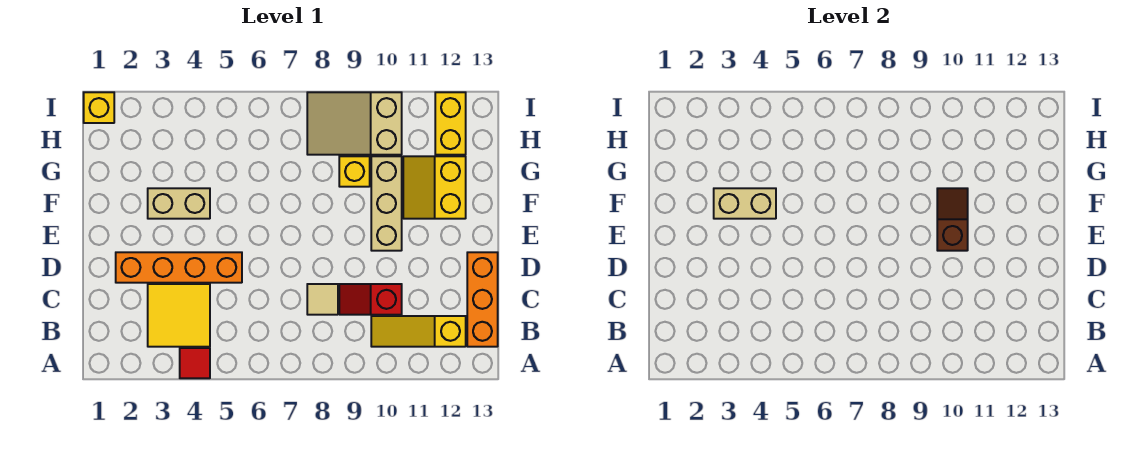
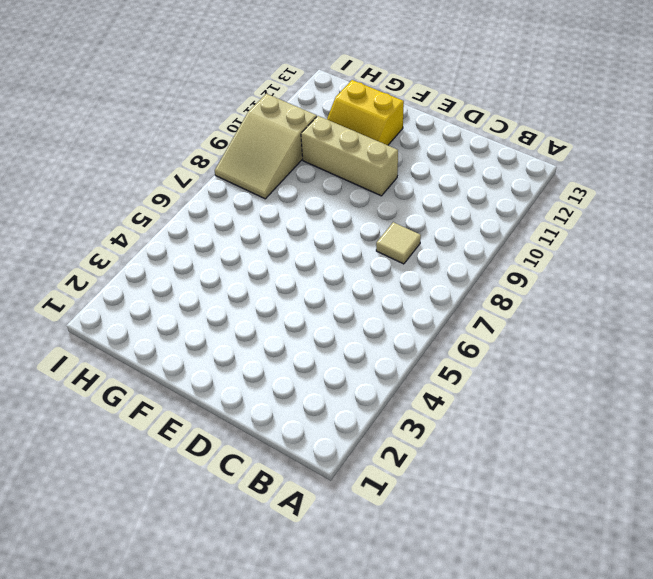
none -> red tile A4 level 1
none -> yellow tile B3:C4 level 1
none -> yellow slope B10:B12 level 1 top 12

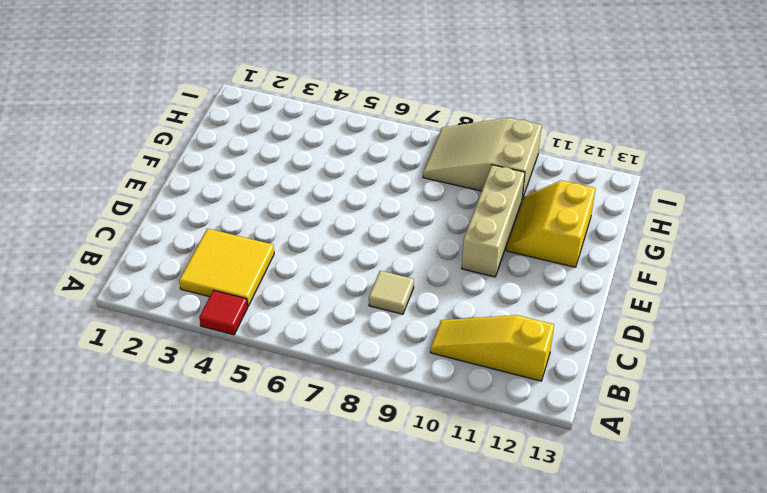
none -> orange brick B13:D13 level 1
none -> red slope C9:C10 level 1 top 10
none -> orange brick D2:D5 level 1

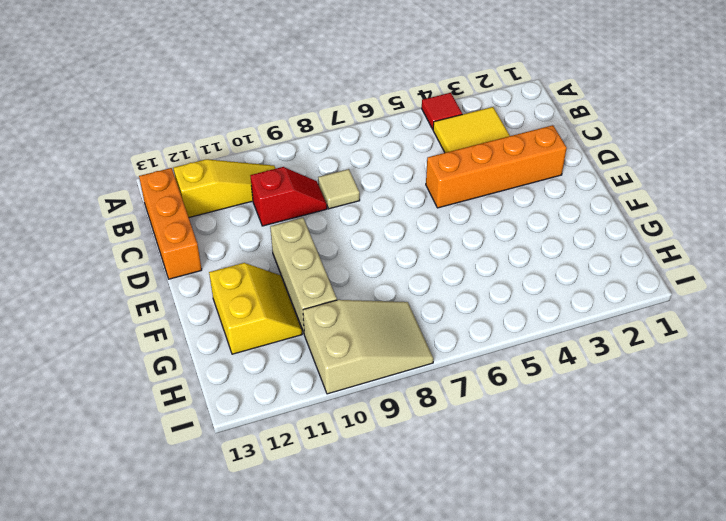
none -> tan brick F3:F4 level 1
none -> yellow brick G9 level 1
none -> yellow brick H12:I12 level 1

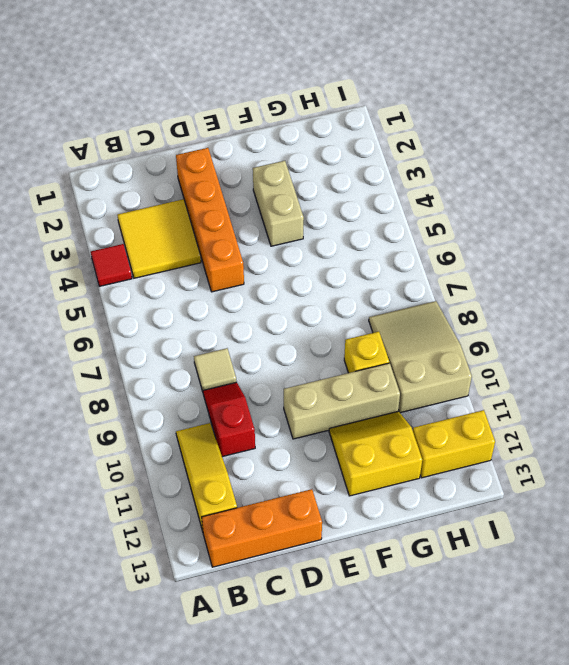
none -> yellow brick I1 level 1
none -> brown slope E10:F10 level 2 top E
none -> tan brick F3:F4 level 2

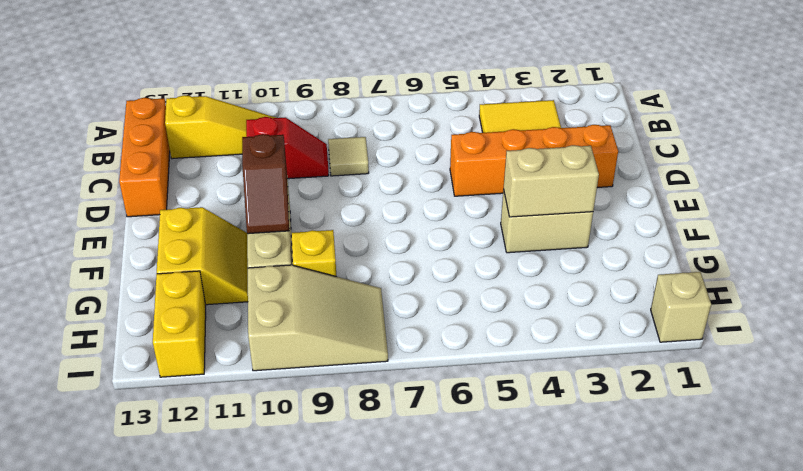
tan brick I1 level 1 -> yellow brick I1 level 1
none -> red tile A4 level 1

